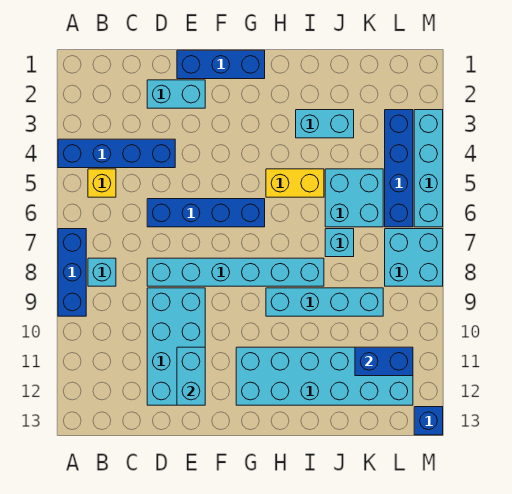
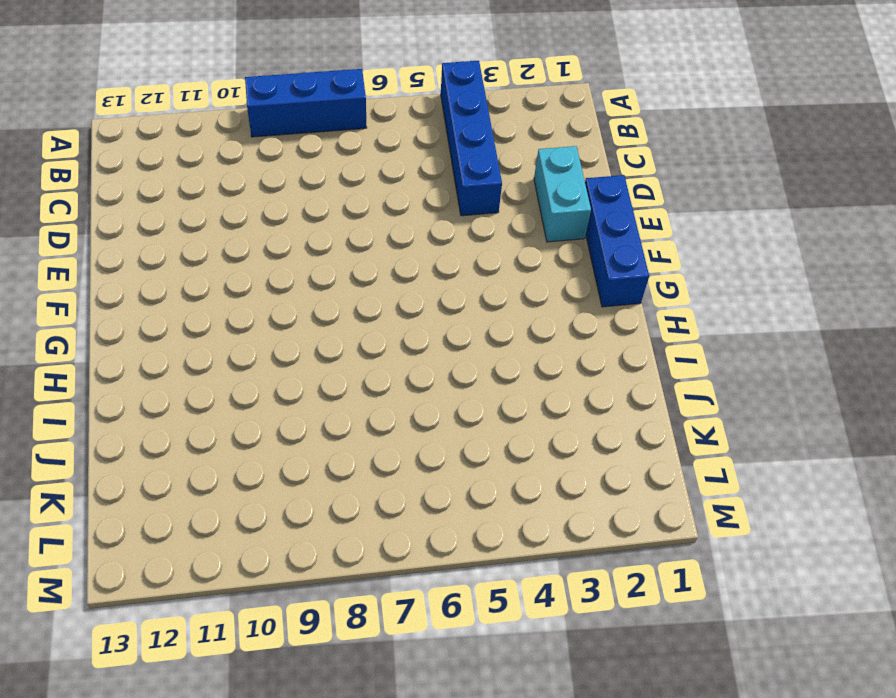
none -> yellow brick B5 level 1
none -> cyan brick B8 level 1
none -> blue brick D6:G6 level 1

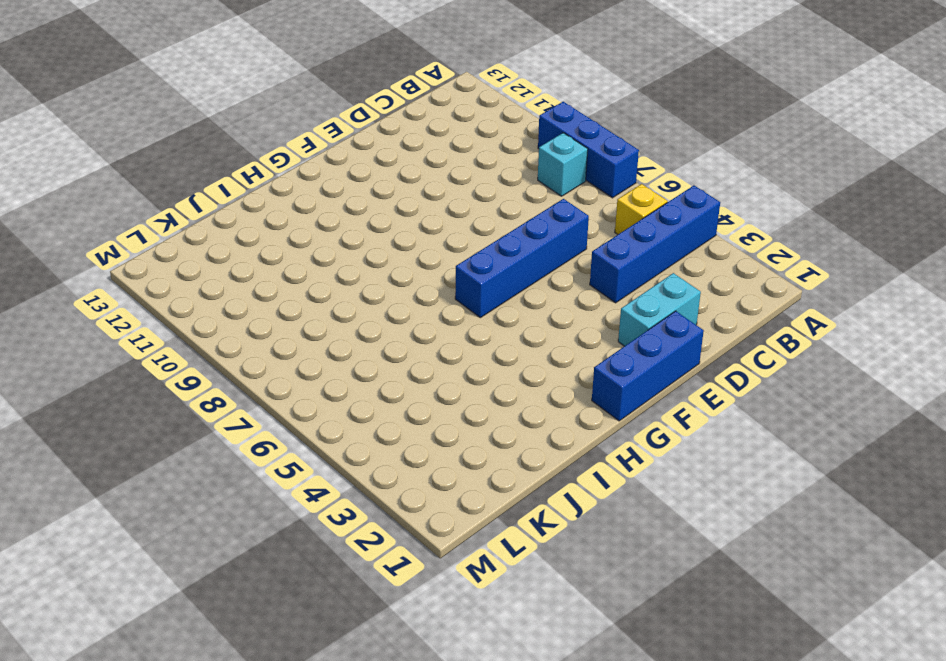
none -> cyan brick D8:I8 level 1
none -> cyan brick D9:E12 level 1
none -> cyan brick G11:L12 level 1

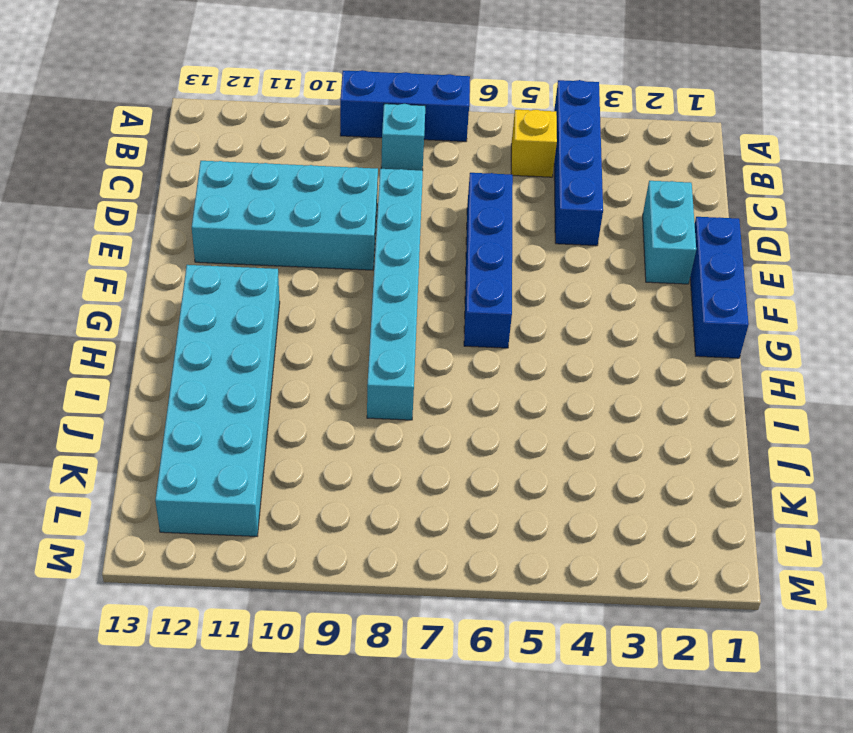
none -> yellow brick H5:I5 level 1
none -> cyan brick H9:K9 level 1
none -> cyan brick I3:J3 level 1

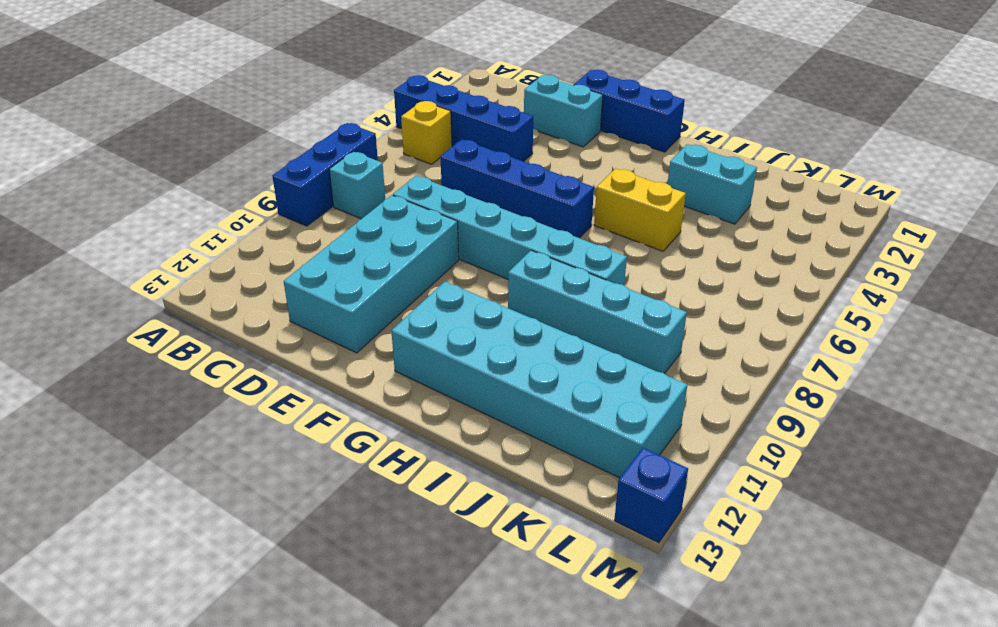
none -> cyan brick J5:K6 level 1
none -> cyan brick J7 level 1
none -> blue brick L3:L6 level 1

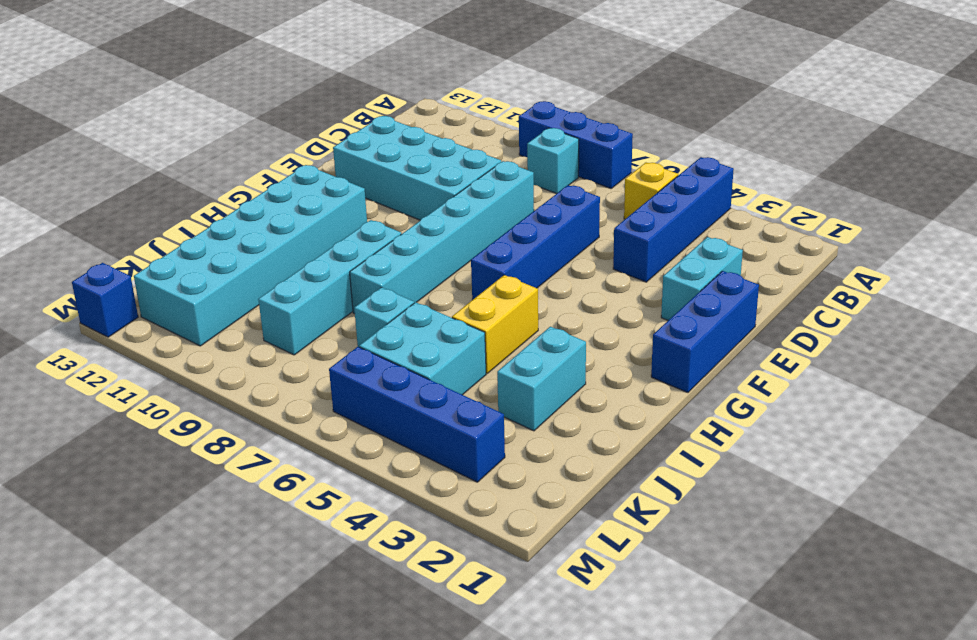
none -> cyan brick L7:M8 level 1
none -> cyan brick M3:M6 level 1
none -> cyan brick E11:E12 level 2

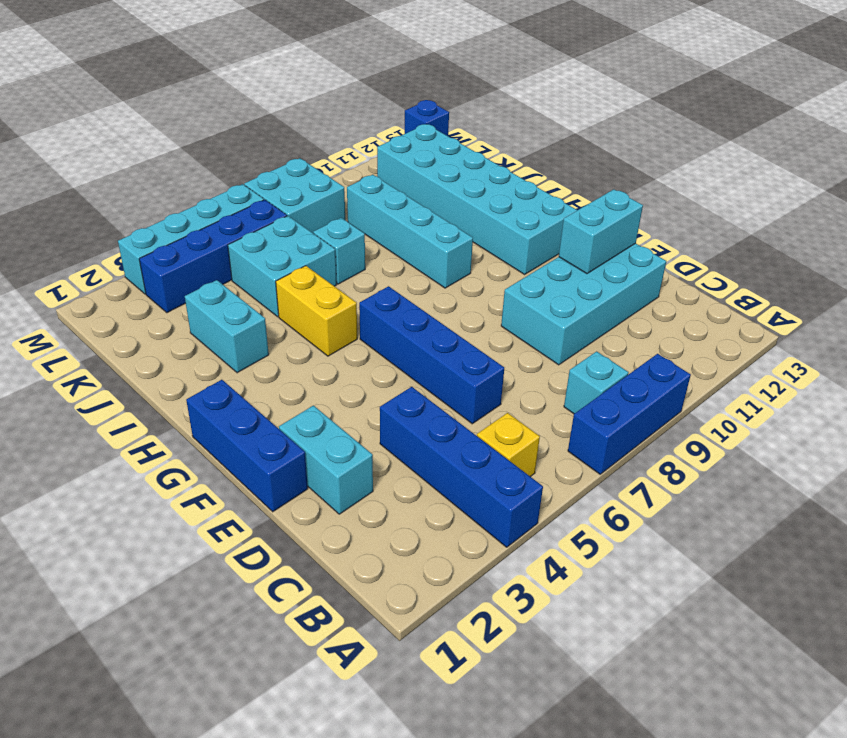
none -> cyan brick D8:I8 level 1
none -> blue brick K11:L11 level 2

